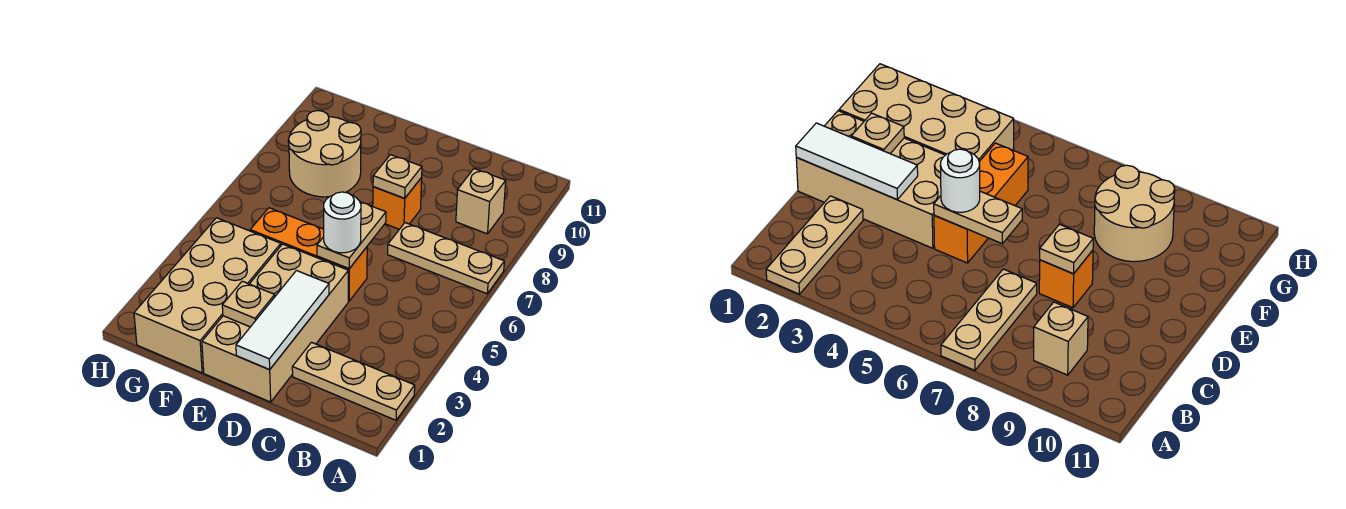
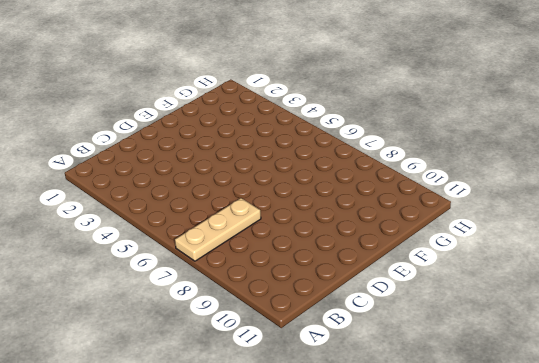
none -> tan plate A2:C2 level 1
none -> tan brick B9 level 1
none -> tan brick D1:E4 level 1

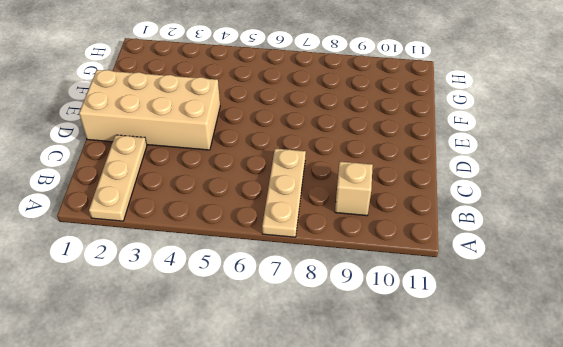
none -> orange brick D5:F5 level 1
none -> orange brick D8 level 1
none -> tan brick F1:G4 level 1

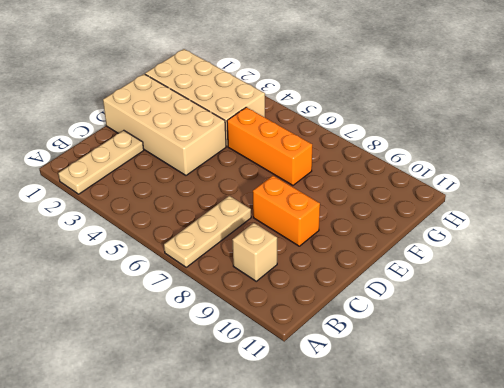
orange brick D8:D9 level 1 -> orange brick D8 level 1
orange brick F5:F7 level 1 -> orange brick D5:F5 level 1
none -> tan round brick F8:G9 level 1
none -> white tile D1:D3 level 2
none -> tan plate D5:D6 level 2

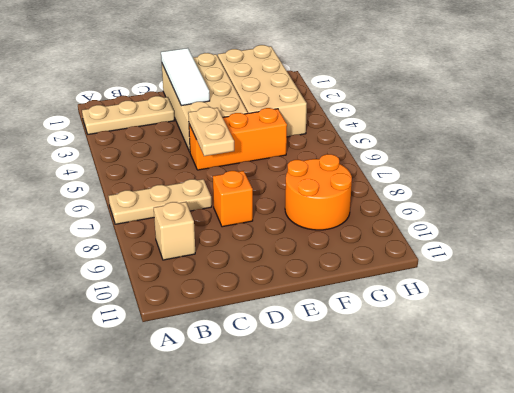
orange round brick F8:G9 level 1 -> tan round brick F8:G9 level 1
none -> tan plate D8 level 2
none -> tan plate E2 level 2
none -> white round brick D5 level 3

